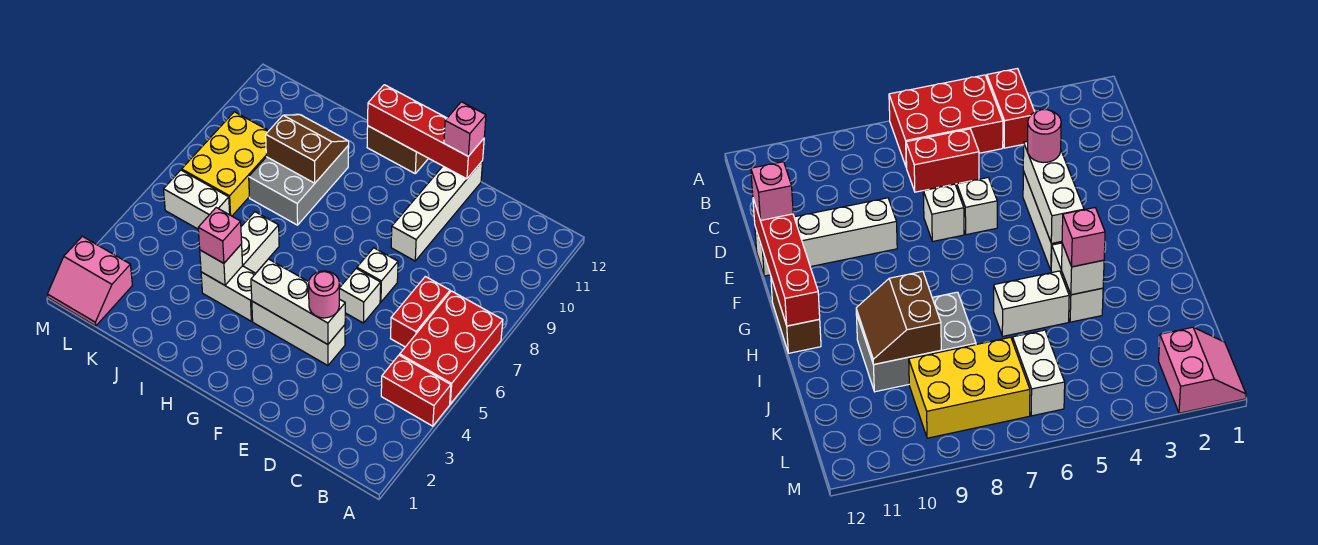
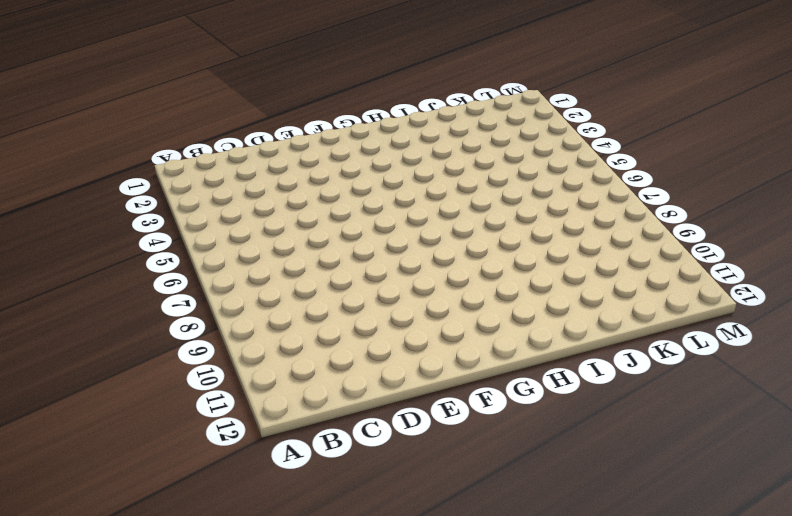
none -> red brick A4:B4 level 1
none -> red brick A5:B7 level 1
none -> red brick C6:C7 level 1

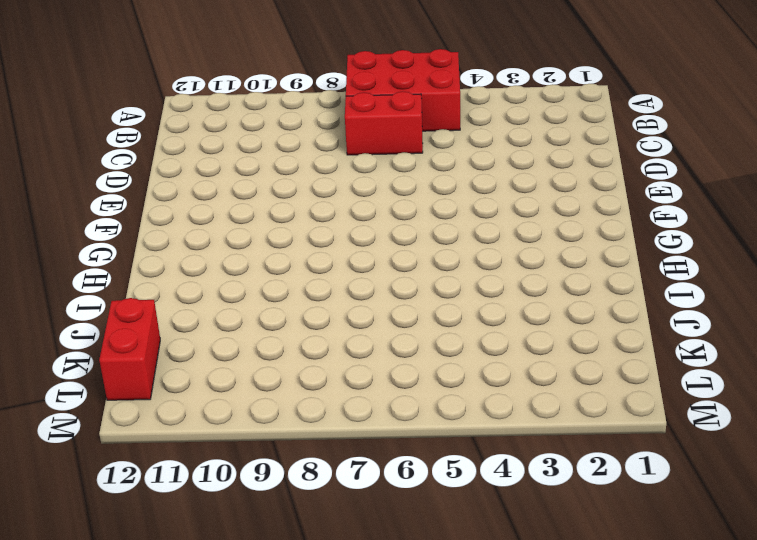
red brick K12:L12 level 1 -> red brick A4:B4 level 1
none -> white brick E4:G4 level 1
none -> white brick E6 level 1
none -> white brick E7 level 1

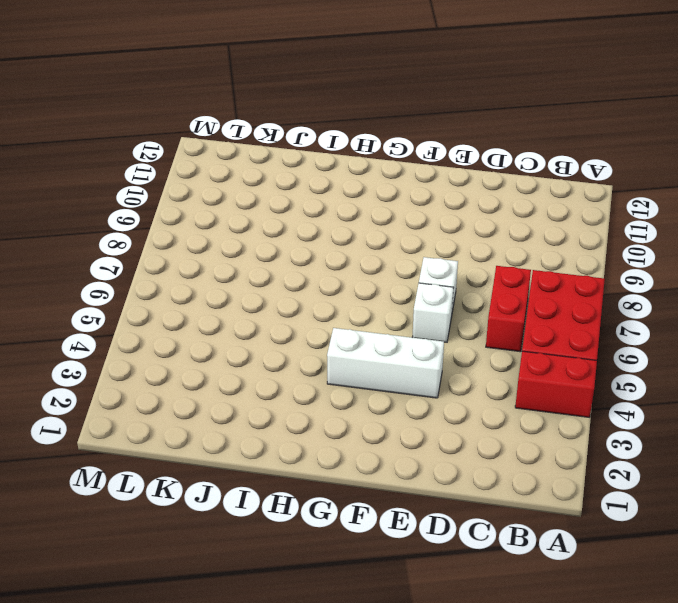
none -> white brick E9:E12 level 1
none -> brown brick G12:H12 level 1
none -> white brick H4:I4 level 1

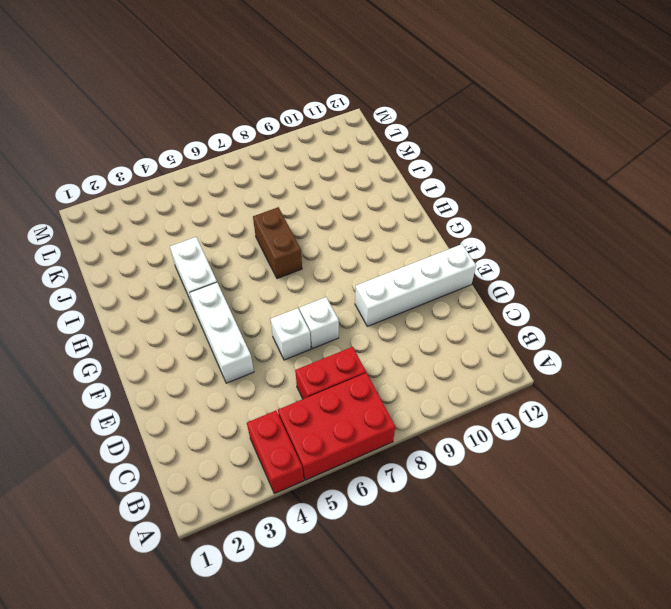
brown brick H7:I7 level 1 -> brown brick G12:H12 level 1
none -> white brick I5:I6 level 1
none -> grey brick I8:J10 level 1
none -> white brick K6:L6 level 1

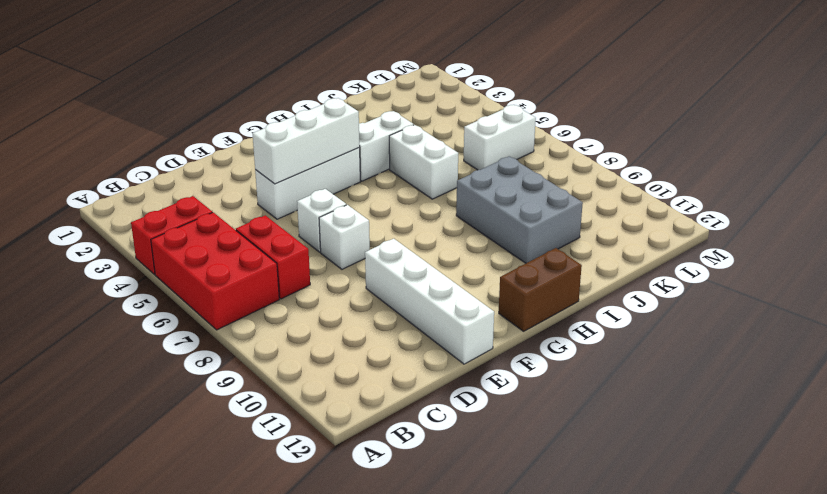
none -> yellow brick K7:L9 level 1
none -> pink slope L1:M2 level 1 top 2
none -> red brick E12:H12 level 2

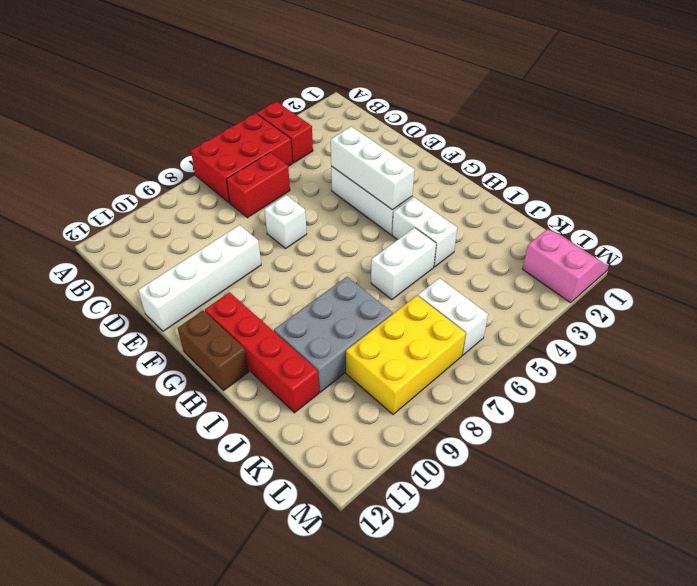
red brick G11:J11 level 1 -> red brick E12:H12 level 2
none -> white brick E6 level 1
none -> white brick I4 level 2
none -> brown slope I9:J10 level 2 top 9

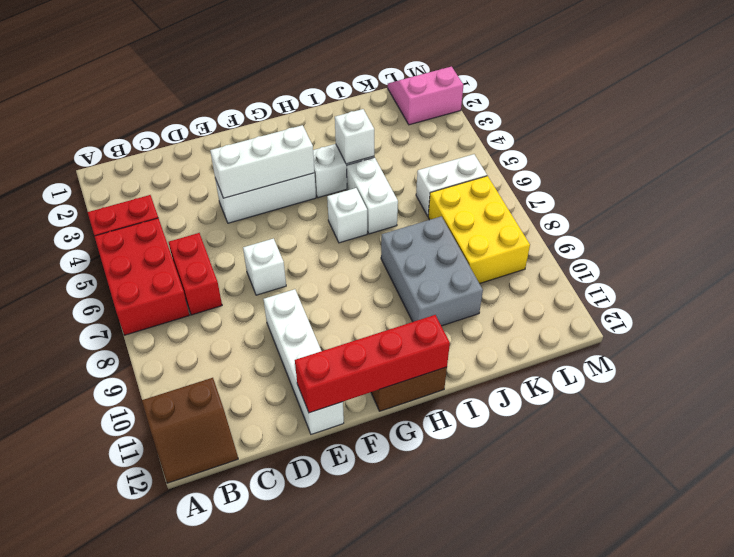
brown slope A11:B12 level 1 top 11 -> brown slope I9:J10 level 2 top 9
white brick H6 level 1 -> white brick E6 level 1
none -> pink round brick E4 level 3
none -> pink brick E12 level 3
none -> pink brick I4 level 3

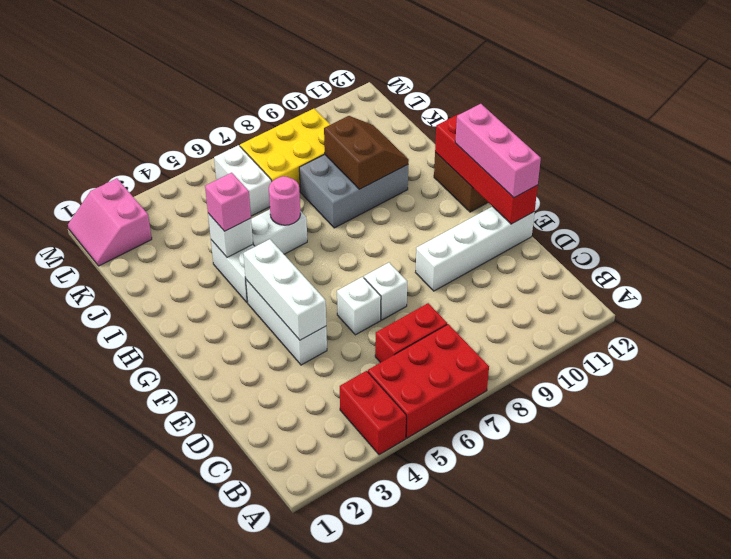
pink brick E12:G12 level 3 -> pink brick E12 level 3
pink round brick I6 level 2 -> pink round brick E4 level 3

